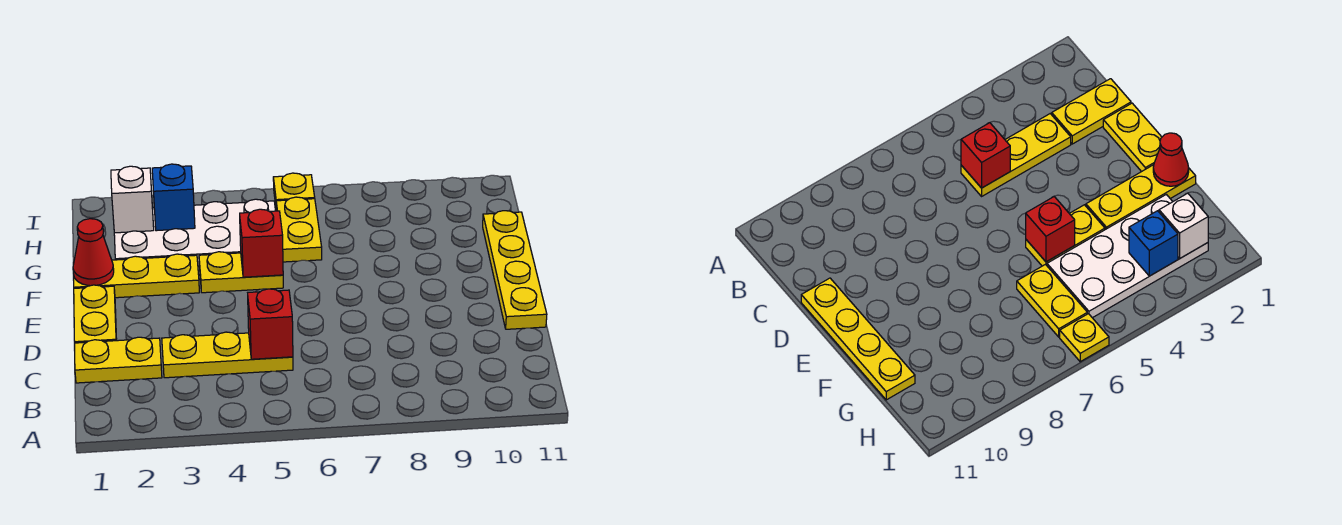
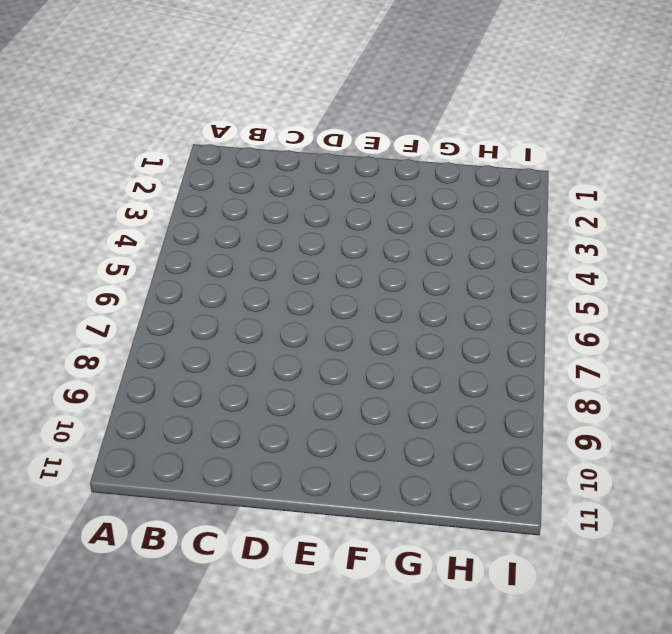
none -> yellow plate C1:C2 level 1
none -> yellow plate C3:C5 level 1
none -> yellow plate D1:E1 level 1

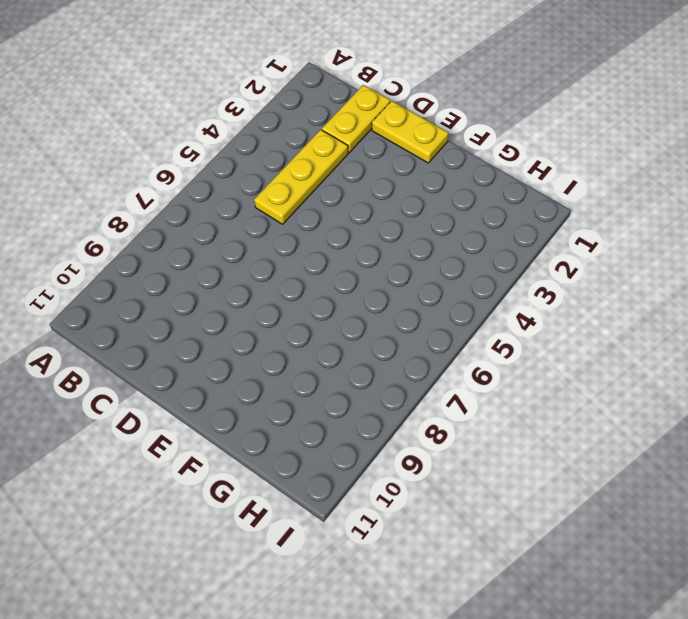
none -> yellow plate D11:G11 level 1
none -> yellow plate F1:F3 level 1
none -> yellow plate F4:F5 level 1

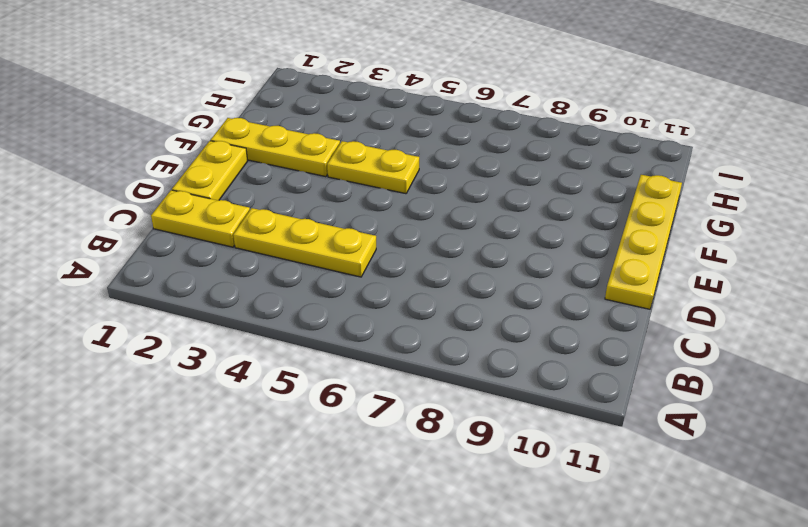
none -> white plate G2:H5 level 1
none -> yellow plate G6:H6 level 1
none -> yellow plate I6 level 1

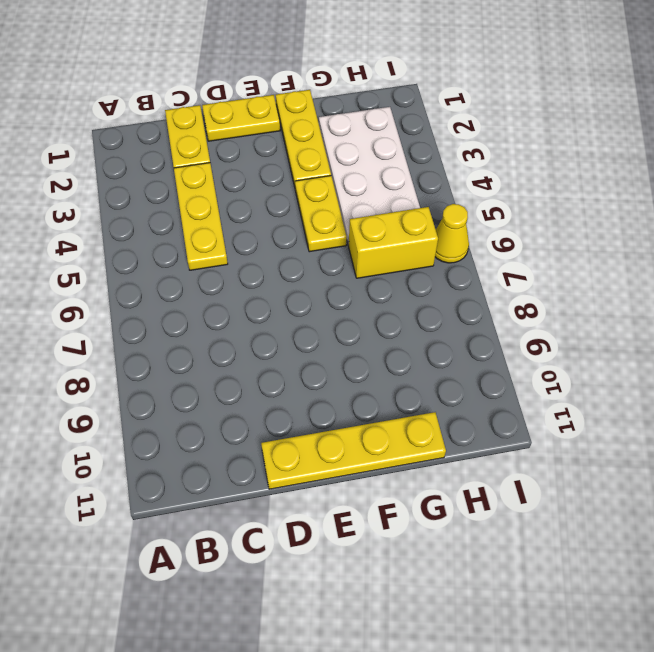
yellow brick G6:H6 level 1 -> yellow plate G6:H6 level 1
yellow cone I6 level 1 -> yellow plate I6 level 1
none -> red brick C5 level 2
none -> red cone F1 level 2
none -> red brick F5 level 2

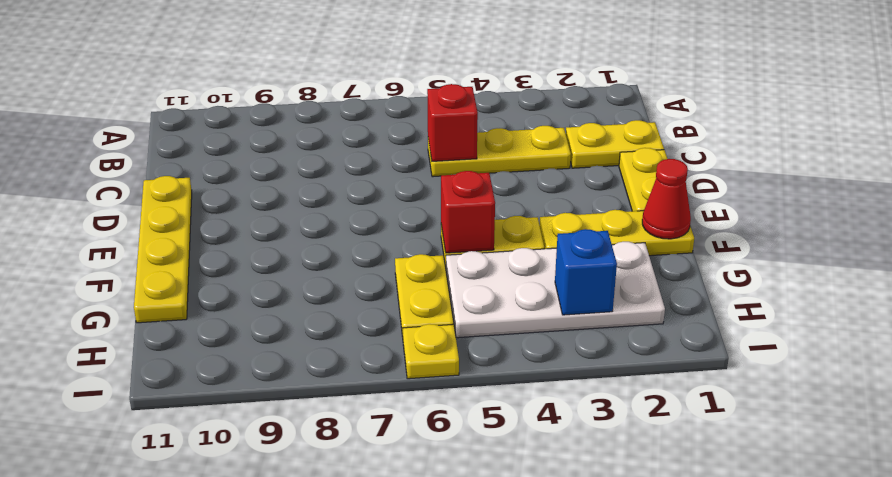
none -> white brick H2 level 2

